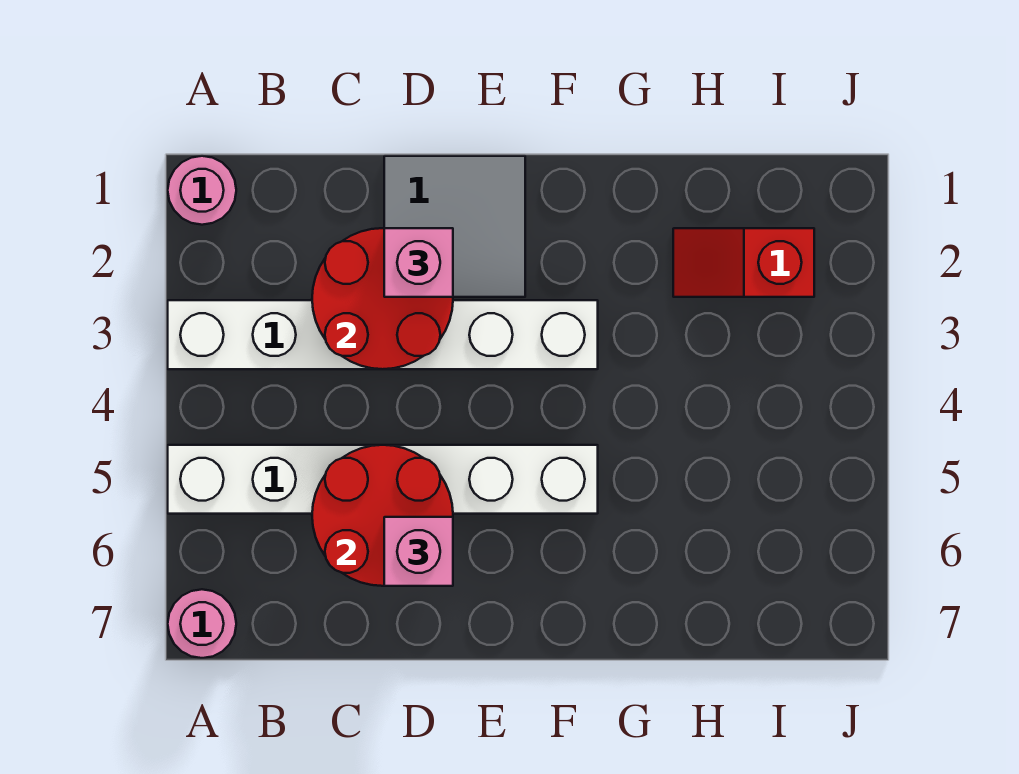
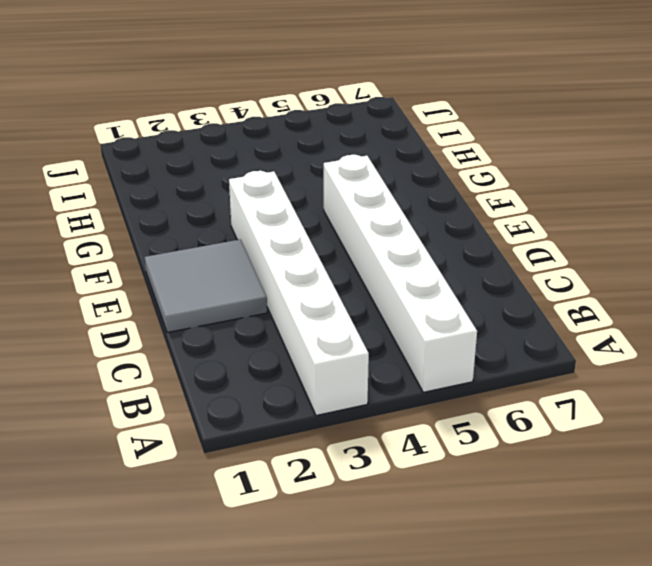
none -> pink round brick A1 level 1
none -> pink round brick A7 level 1

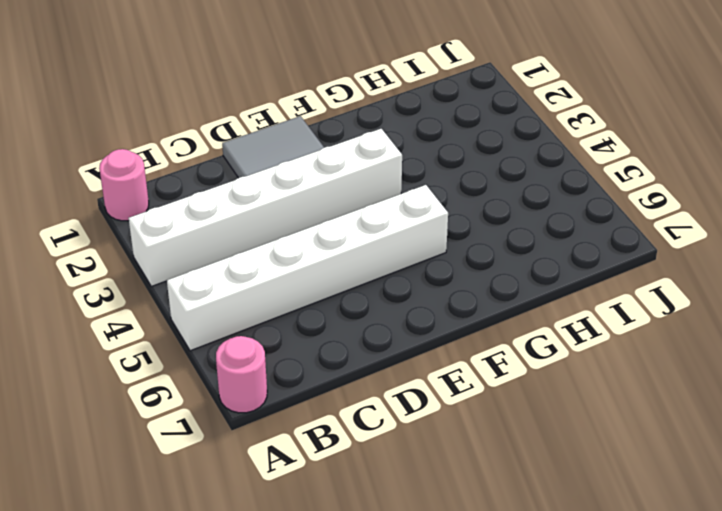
none -> red slope H2:I2 level 1 top I
none -> red round brick C2:D3 level 2

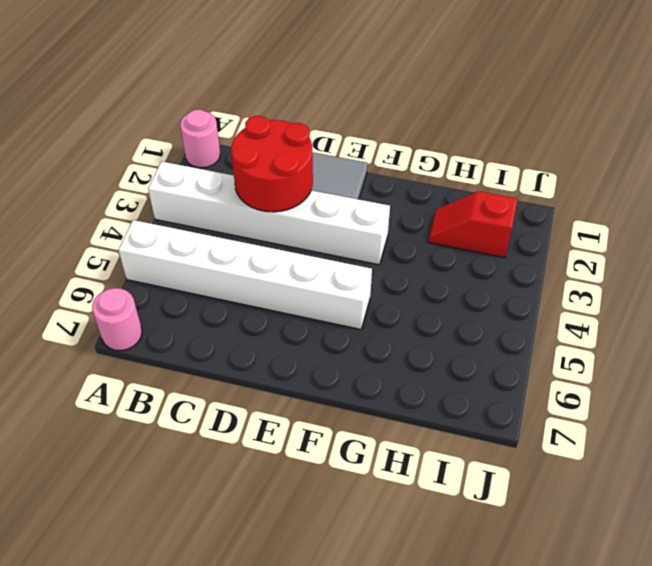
none -> red round brick C5:D6 level 2
none -> pink brick D2 level 3

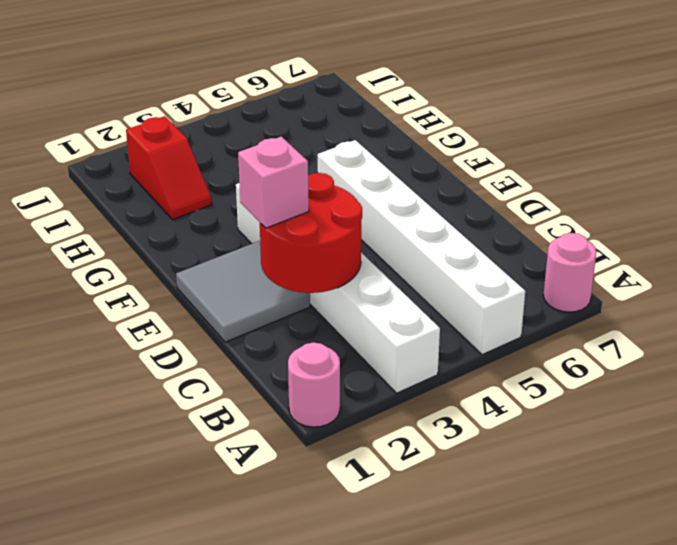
none -> red round brick C5:D6 level 2
none -> pink brick D6 level 3

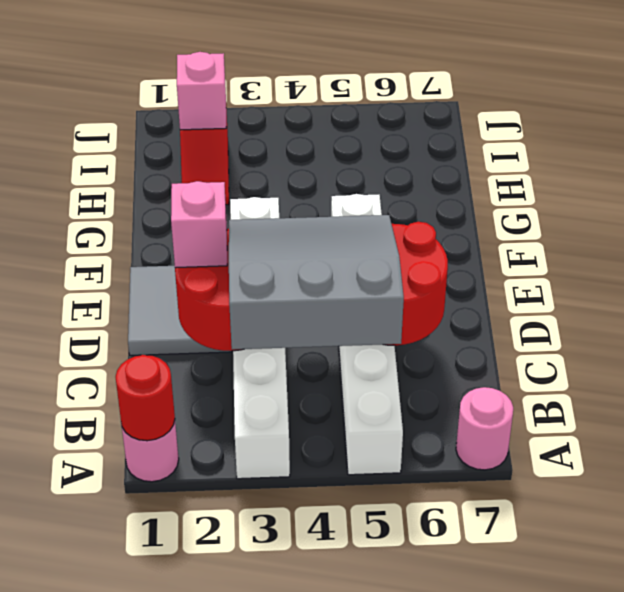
red round brick A1 level 2 -> none
grey slope B3:D5 level 3 top B -> none
pink brick I2 level 2 -> pink brick D6 level 3

